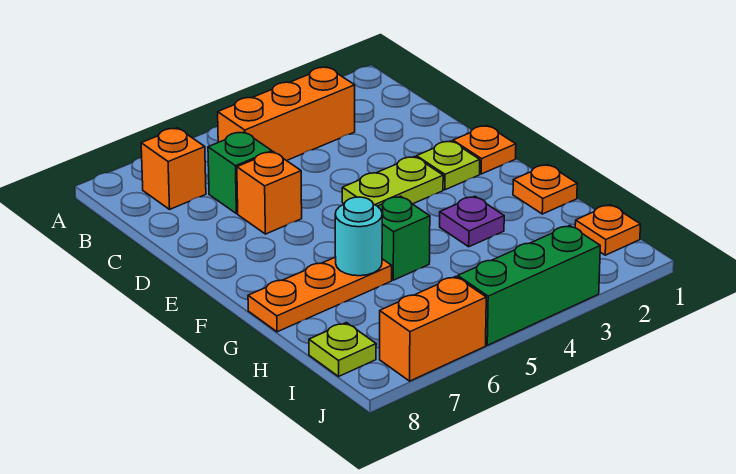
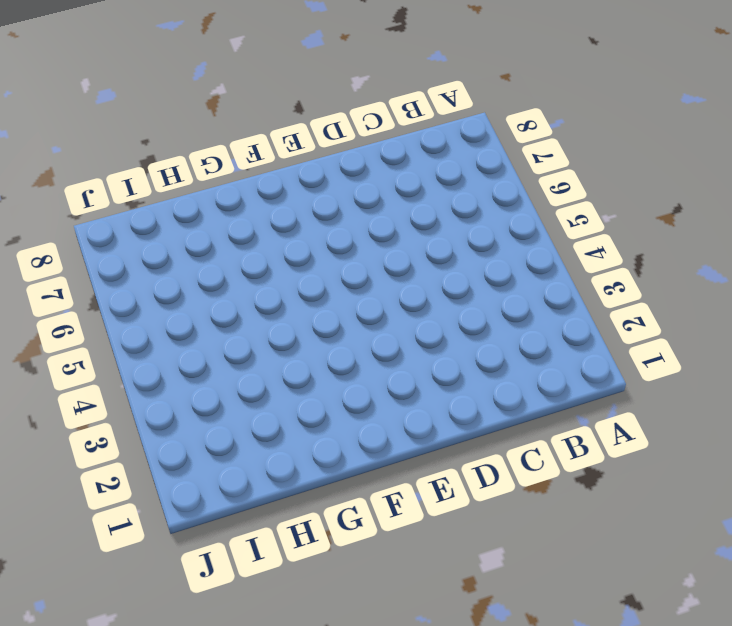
none -> orange brick B3:B5 level 1
none -> orange brick B7 level 1
none -> green brick C6 level 1

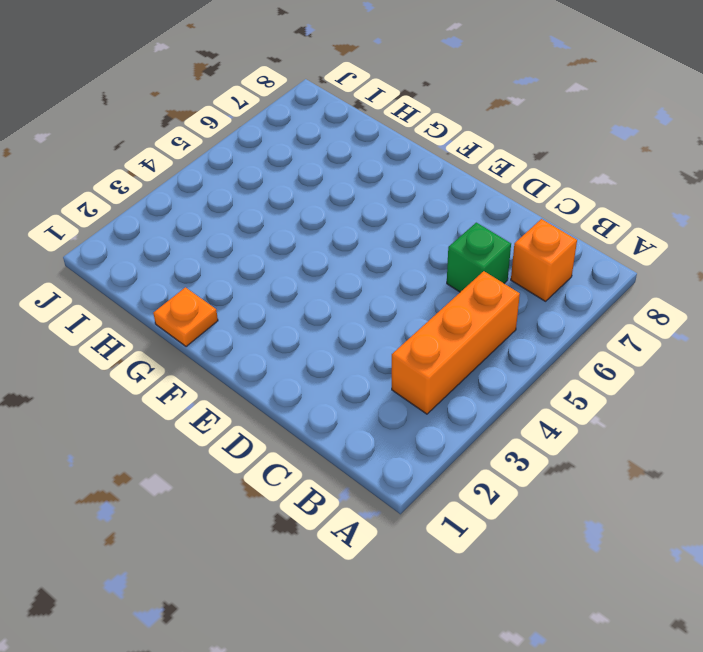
none -> orange brick D6 level 1
none -> orange plate E1 level 1
none -> lime plate E2 level 1

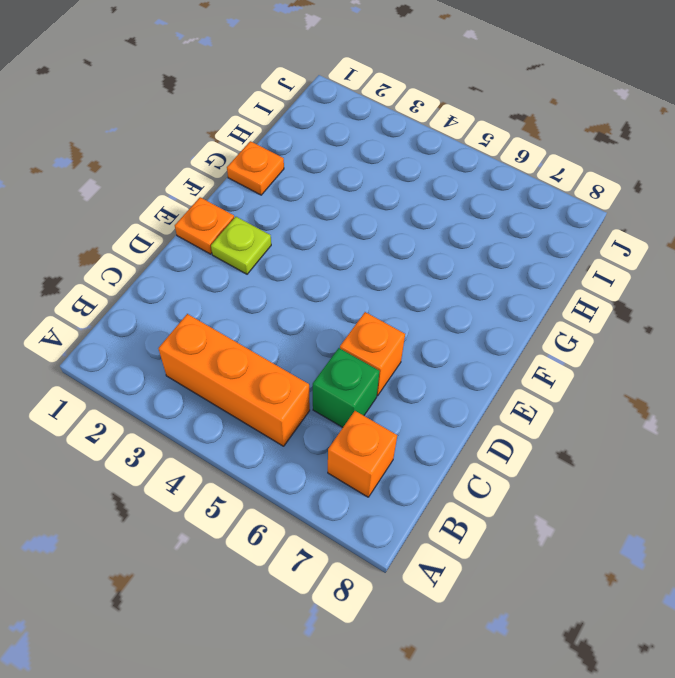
none -> lime plate E3:E4 level 1
none -> purple plate G3 level 1
none -> green brick G5 level 1

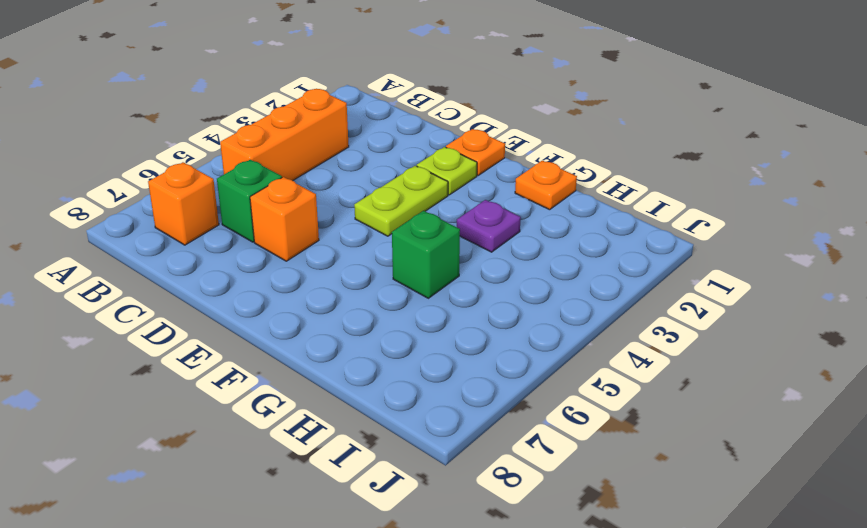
none -> orange plate G6:G8 level 1
none -> orange plate I1 level 1
none -> lime plate I8 level 1

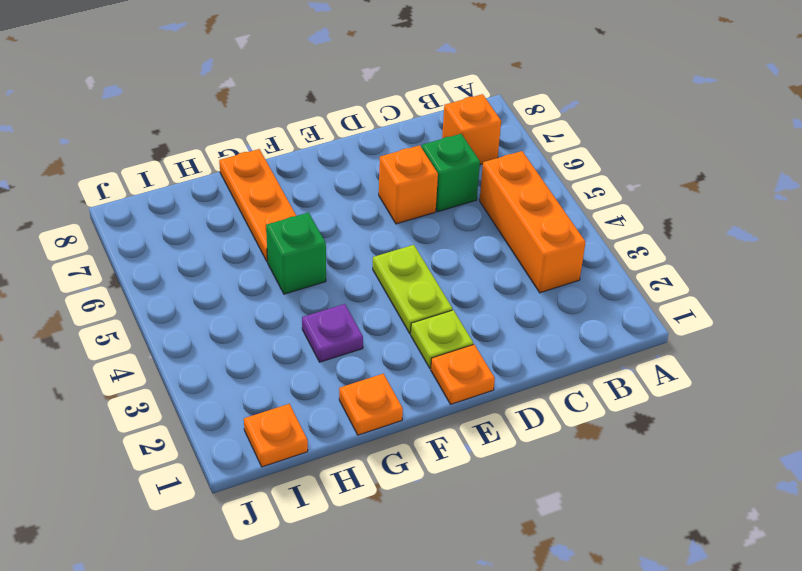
none -> lime plate I8 level 1
none -> green brick J3:J5 level 1
none -> orange brick J6:J7 level 1

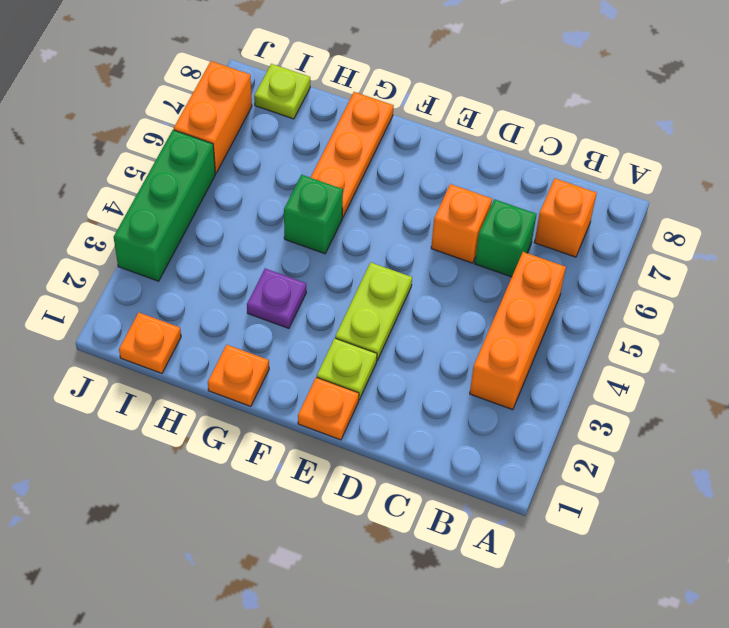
none -> cyan round brick G6 level 2

